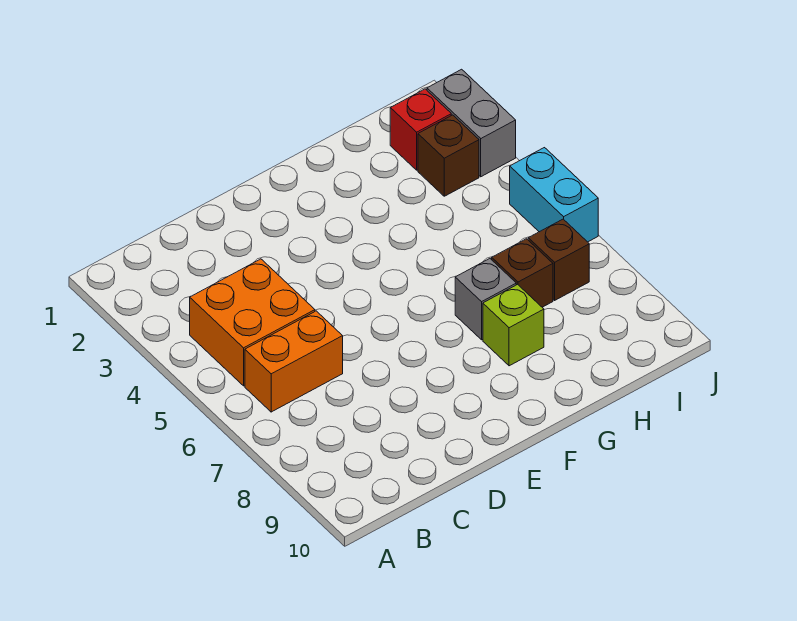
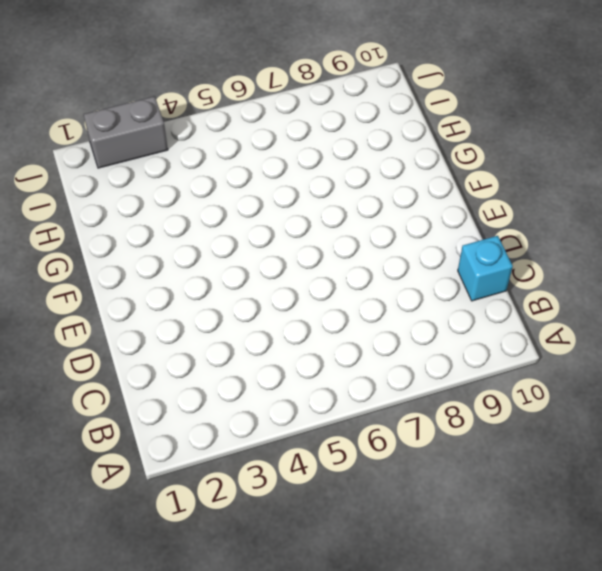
cyan brick C10 level 1 -> none
none -> orange brick B4:C5 level 1
none -> orange brick B6:C6 level 1

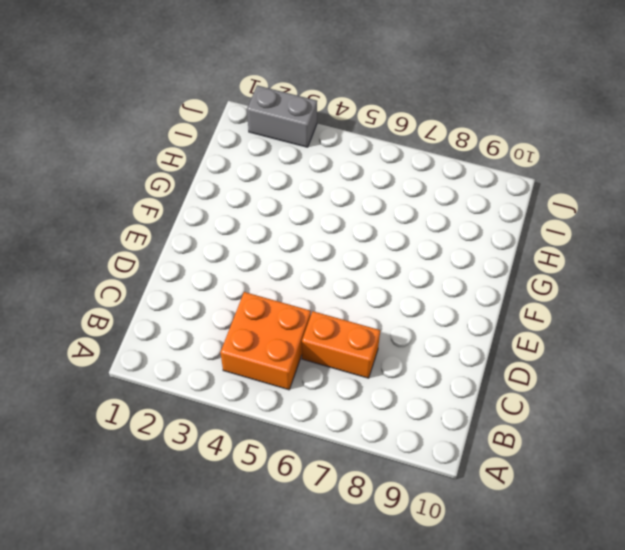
orange brick C6:C7 level 1 -> orange brick B6:C6 level 1
none -> grey brick G7 level 1
none -> lime brick G8 level 1

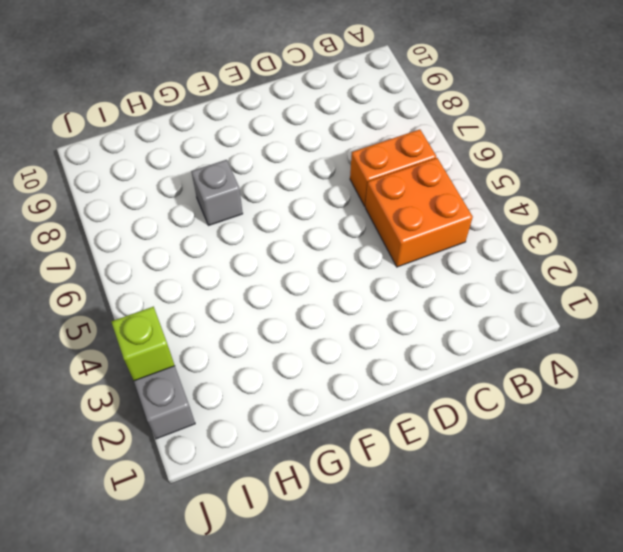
lime brick J3 level 2 -> lime brick G8 level 1
none -> brown brick H7 level 1
none -> red brick I2 level 1

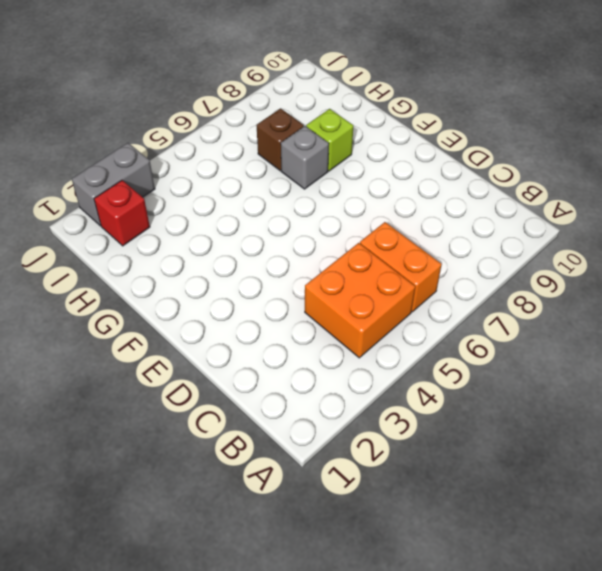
none -> brown brick I3 level 1
none -> brown brick I7 level 1

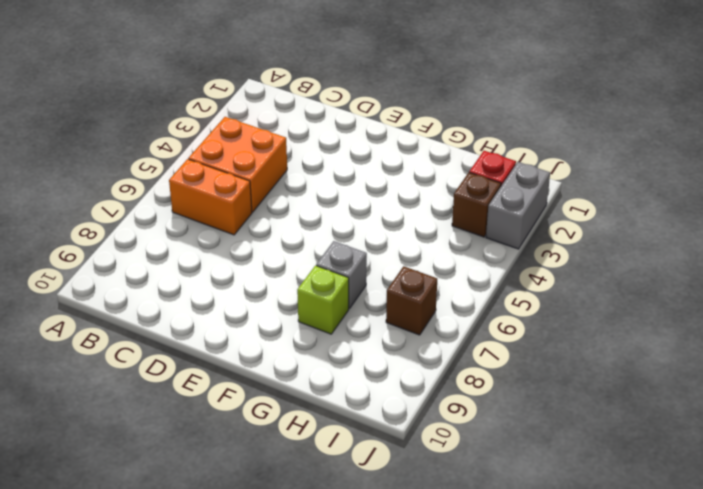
none -> brown brick H7 level 1
none -> cyan brick J5:J6 level 1

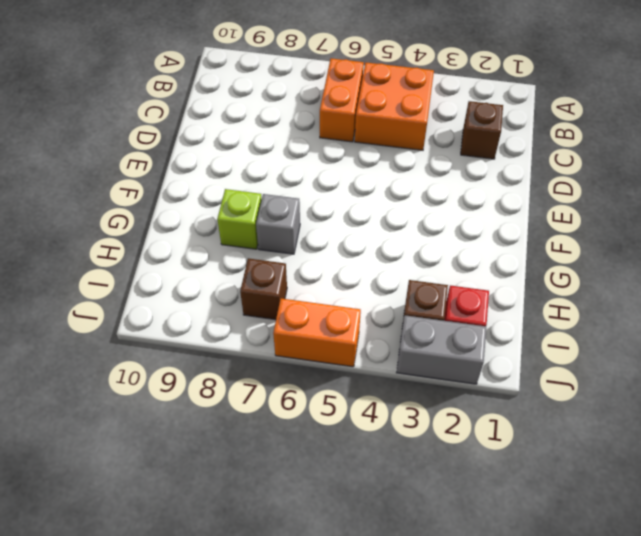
brown brick C2 level 1 -> brown brick H7 level 1
orange brick J5:J6 level 1 -> cyan brick J5:J6 level 1

